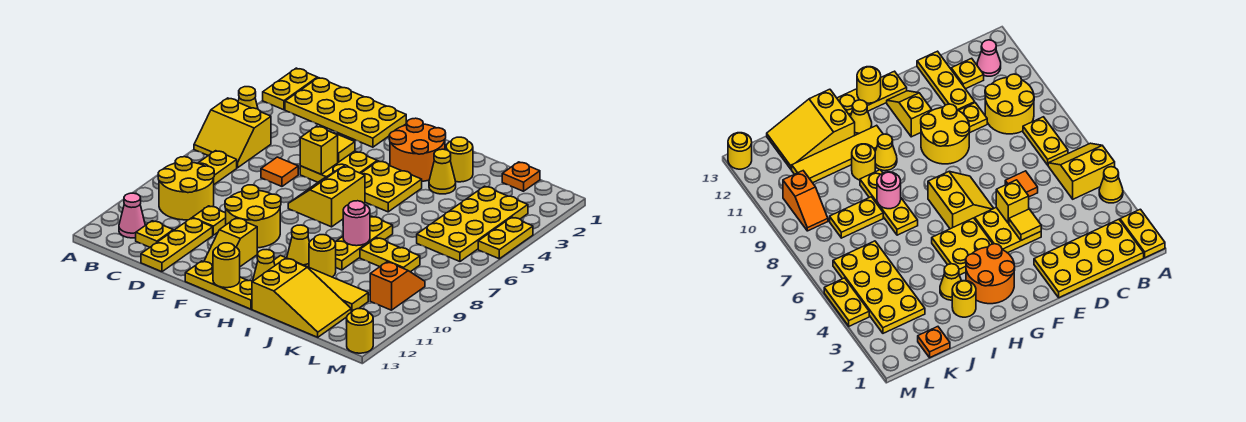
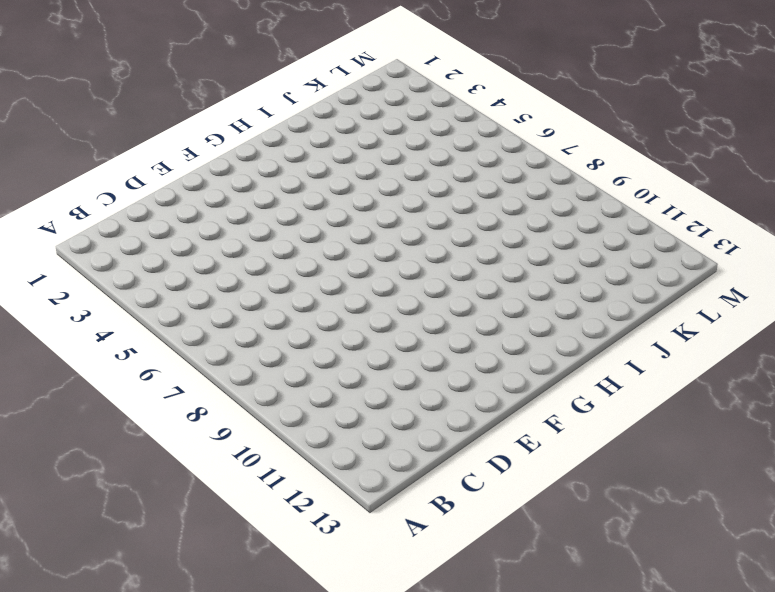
none -> yellow plate A1:A2 level 1
none -> yellow cone A4 level 1
none -> yellow slope A5:B6 level 1 top 5
none -> yellow plate B1:E2 level 1

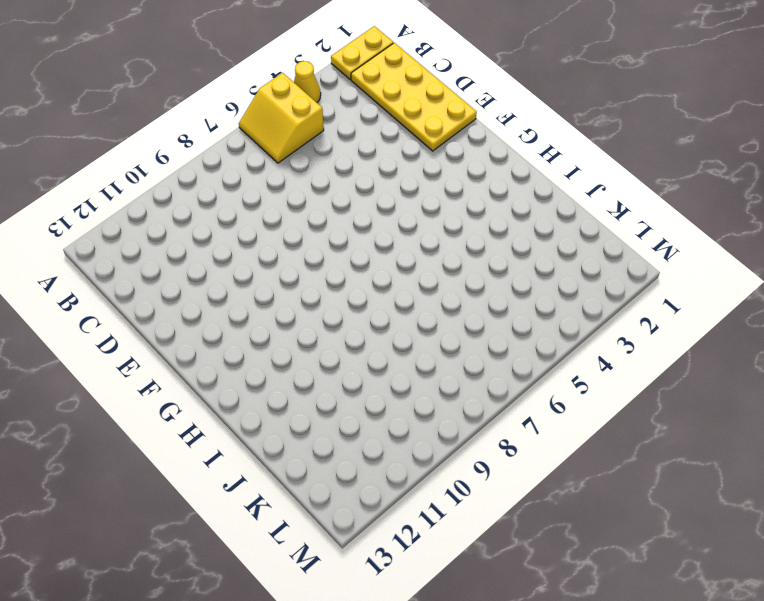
none -> yellow plate B7:B8 level 1
none -> yellow round brick B9:C10 level 1
none -> pink cone B12 level 1
none -> yellow plate C12 level 1

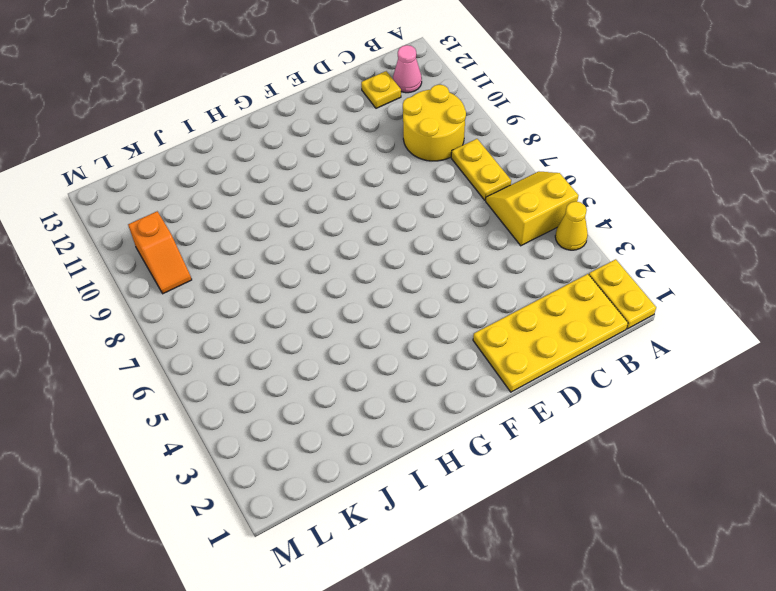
none -> orange tile D6 level 1
none -> yellow plate D10 level 1
none -> yellow plate D11:D13 level 1
none -> yellow plate E4:F5 level 1

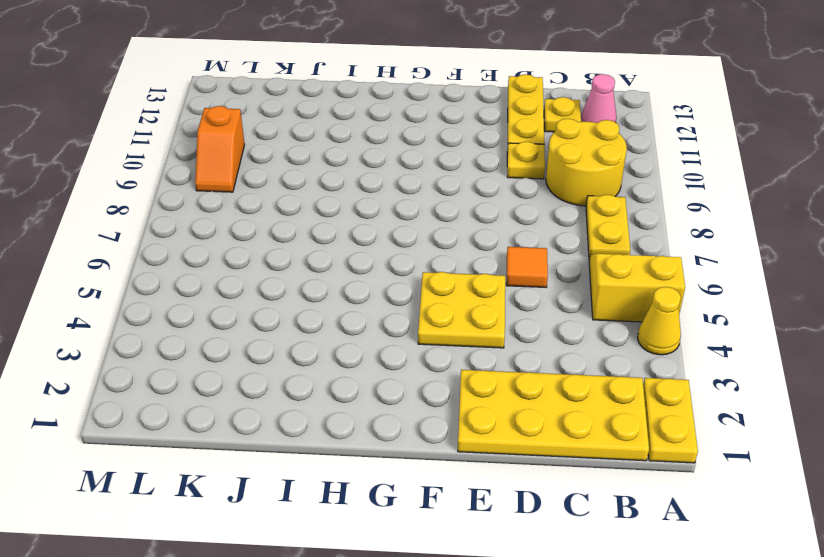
none -> yellow round brick E9:F10 level 1
none -> yellow slope F6:G7 level 1 top G
none -> yellow slope F11:F12 level 1 top 11
none -> yellow plate F13:H13 level 1

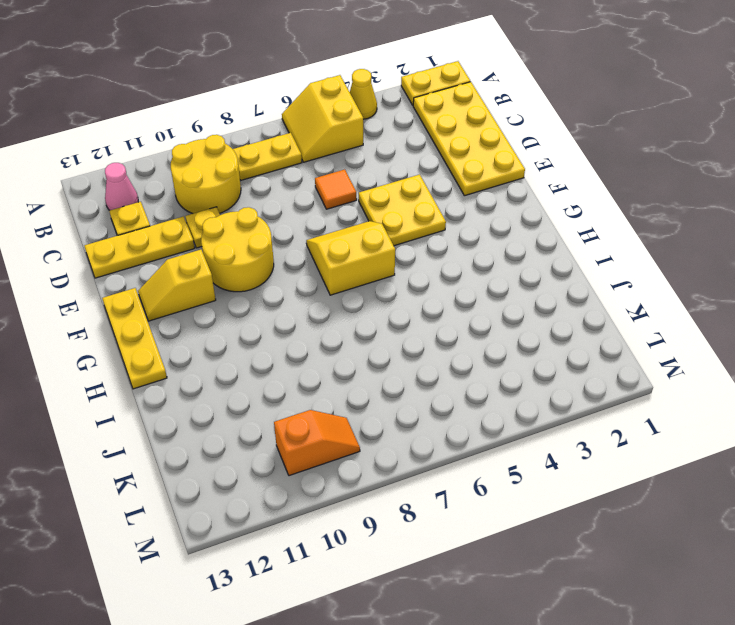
none -> orange round brick G2:H3 level 1
none -> yellow plate G4:H5 level 1
none -> yellow cone H10 level 1
none -> yellow tile H11:K11 level 1

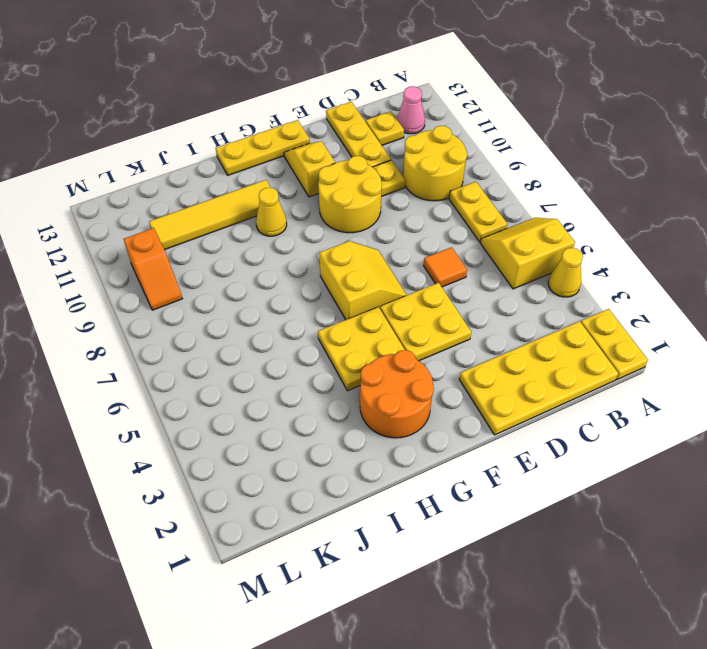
none -> yellow cone H12 level 1
none -> yellow round brick I2 level 1
none -> yellow cone I3 level 1
none -> yellow plate I7:I9 level 1

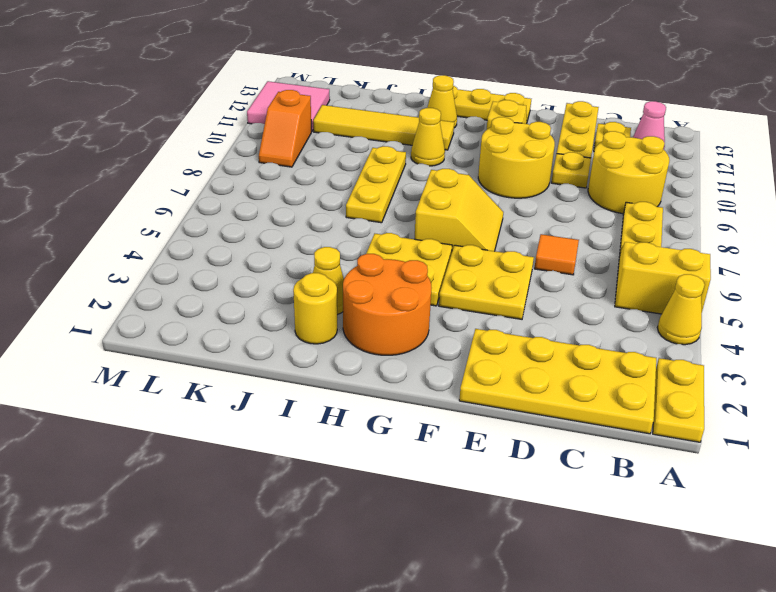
pink tile L11:M12 level 1 -> none
none -> yellow round brick I10 level 1
none -> yellow slope I12:K13 level 1 top I
none -> yellow plate J8:K8 level 1
none -> orange plate K1 level 1

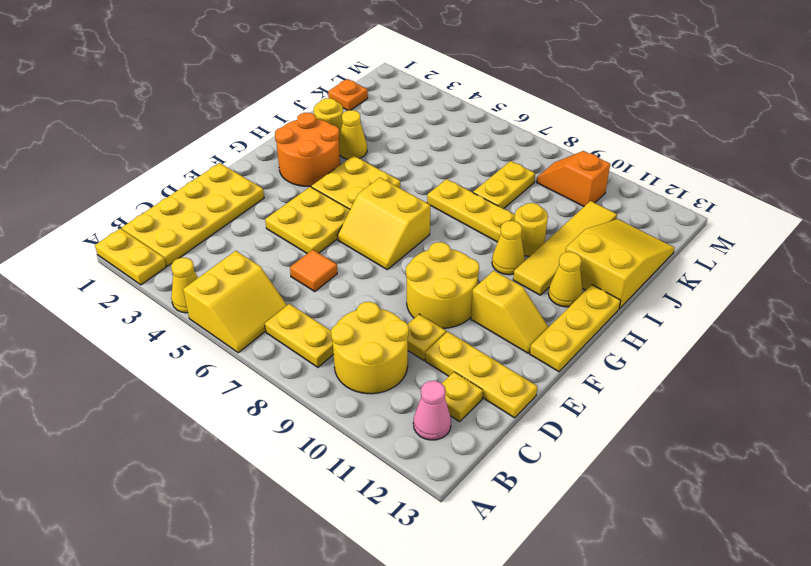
none -> yellow plate K3:L6 level 1
none -> yellow plate M4:M5 level 1
none -> yellow round brick M13 level 1
none -> yellow tile E4 level 2

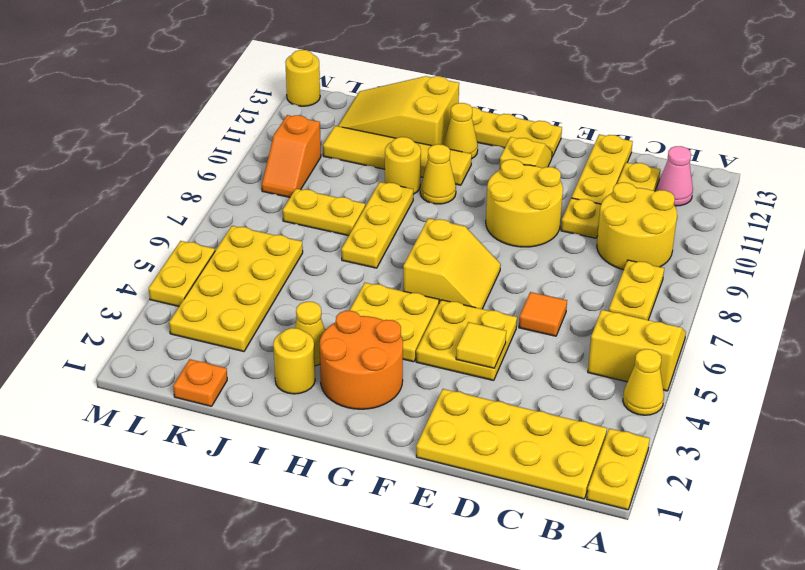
none -> yellow brick E5 level 2
none -> yellow round brick G13 level 2
none -> pink round brick I8 level 2

